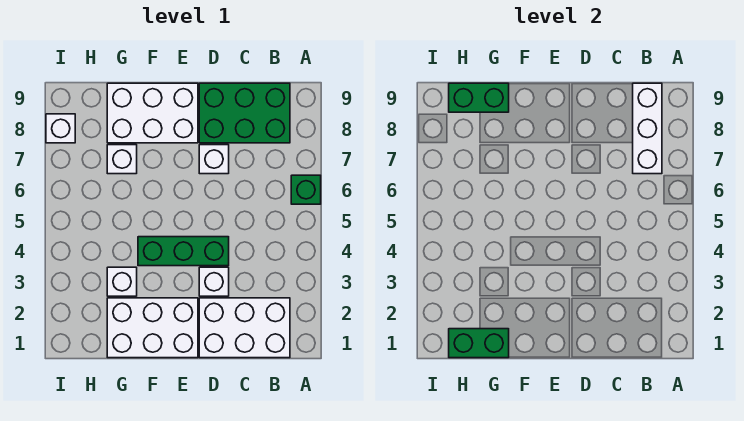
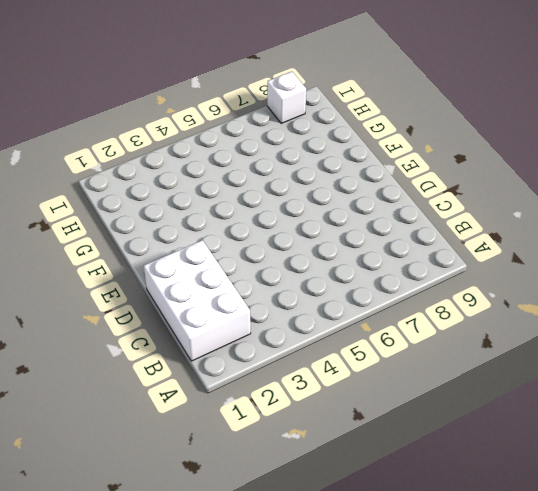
none -> green brick A6 level 1
none -> green brick B8:D9 level 1
none -> white brick D3 level 1

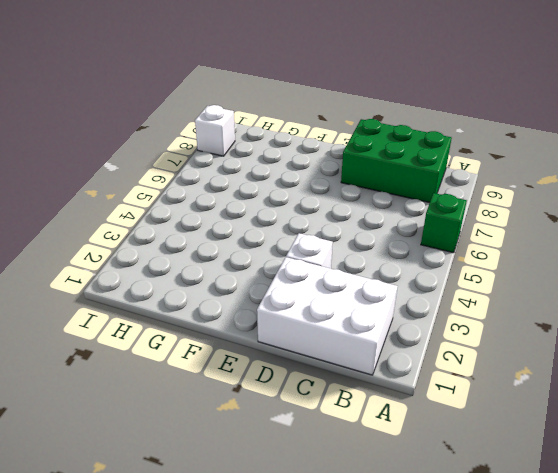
none -> green brick D4:F4 level 1
none -> white brick D7 level 1
none -> white brick E1:G2 level 1

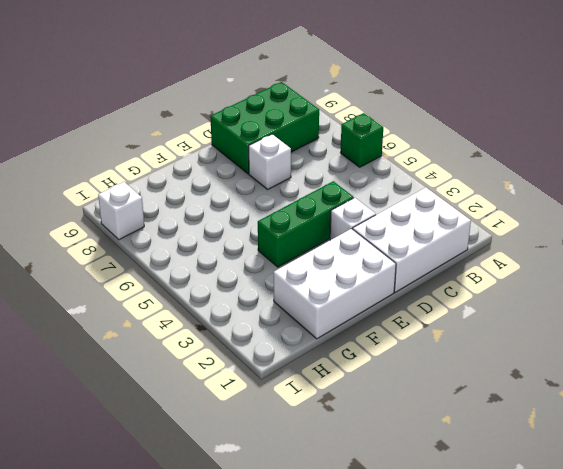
none -> white brick E8:G9 level 1
none -> white brick G3 level 1
none -> white brick G7 level 1

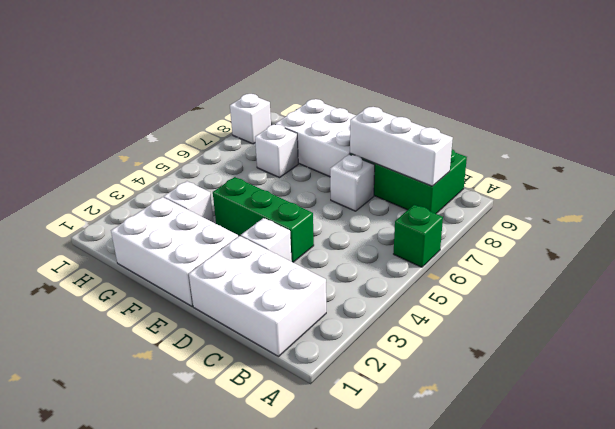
white brick B8:D8 level 2 -> white brick B7:B9 level 2
none -> green brick G1:H1 level 2
none -> green brick G9:H9 level 2

